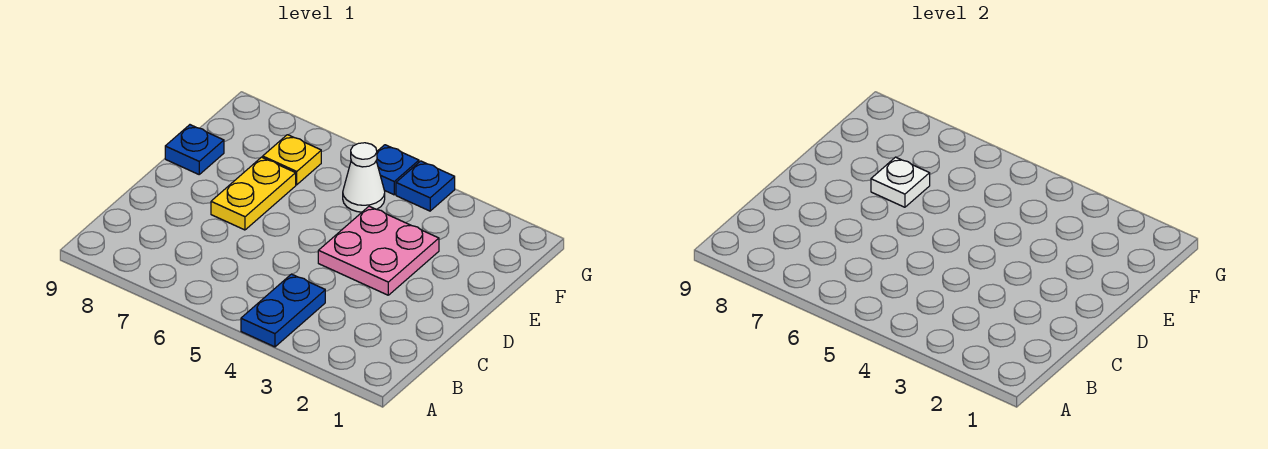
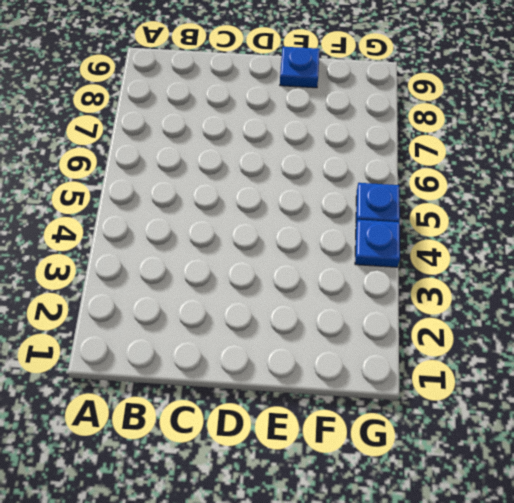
none -> blue plate A4:B4 level 1
none -> pink plate D3:E4 level 1

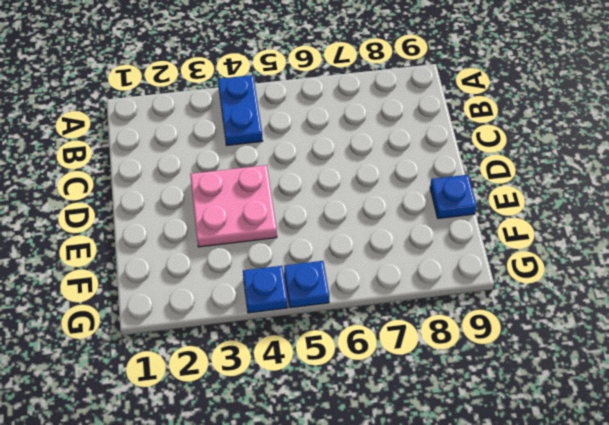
none -> yellow plate D7:E7 level 1
none -> white cone F5 level 1

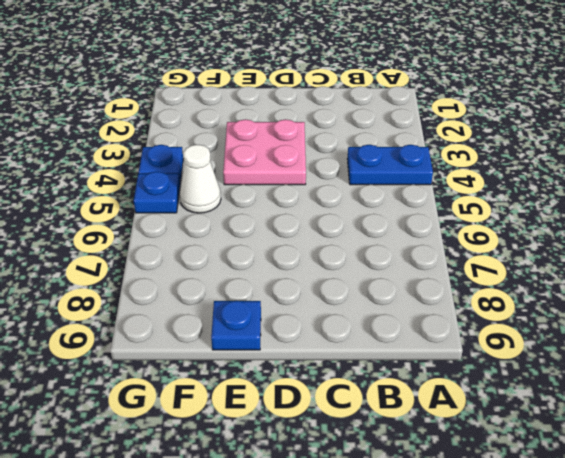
none -> yellow plate D7:E7 level 1
none -> yellow plate F7 level 1

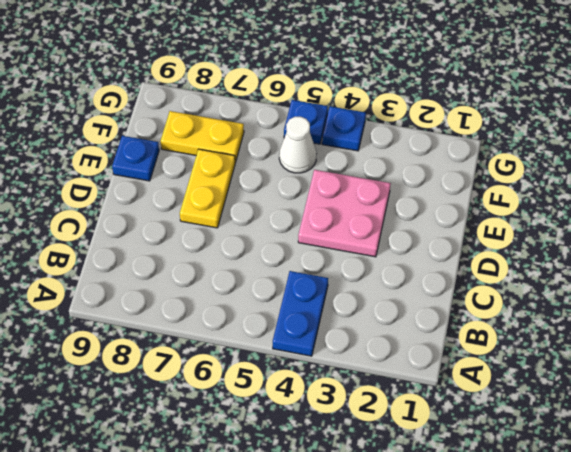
yellow plate F7:F8 level 1 -> yellow plate F7 level 1
none -> white plate E7 level 2

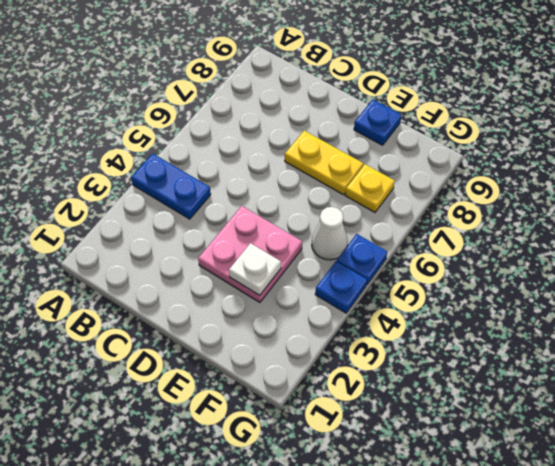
white plate E3 level 2 -> white plate E7 level 2

